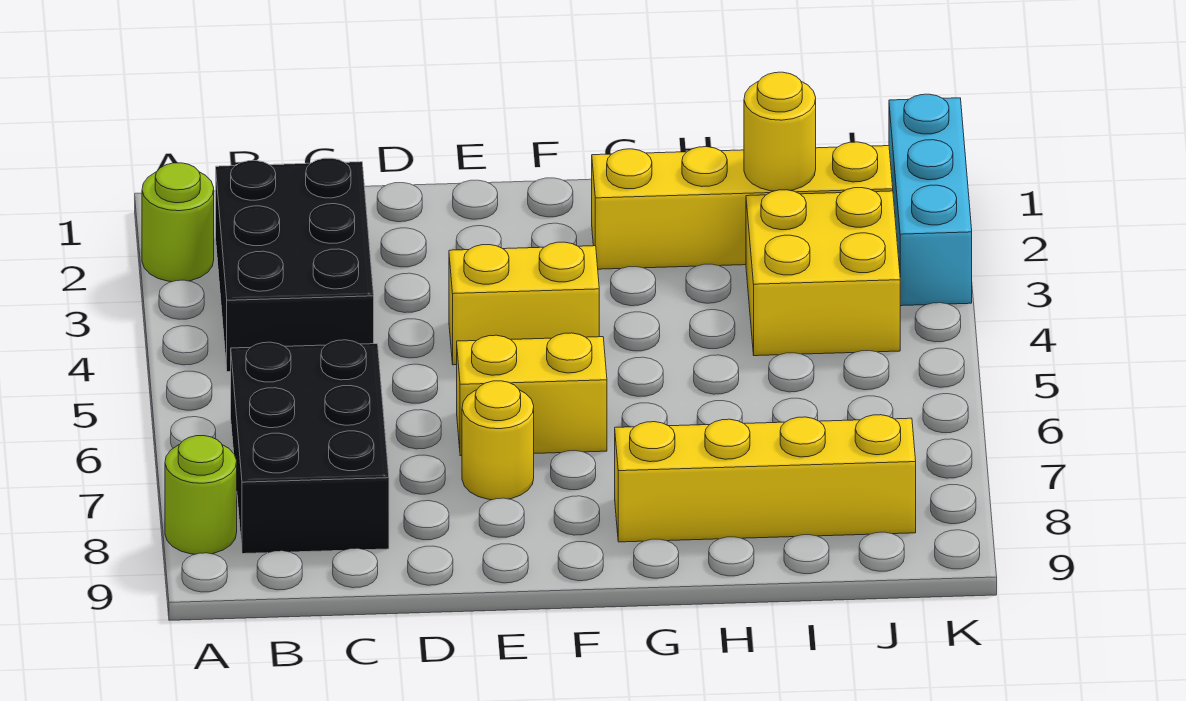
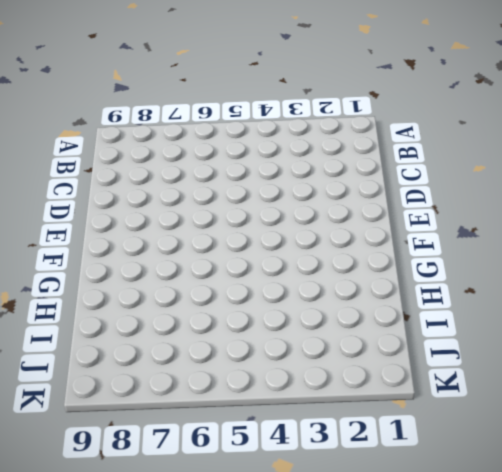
none -> lime round brick A2 level 1
none -> lime round brick A8 level 1
none -> black brick B2:C4 level 1

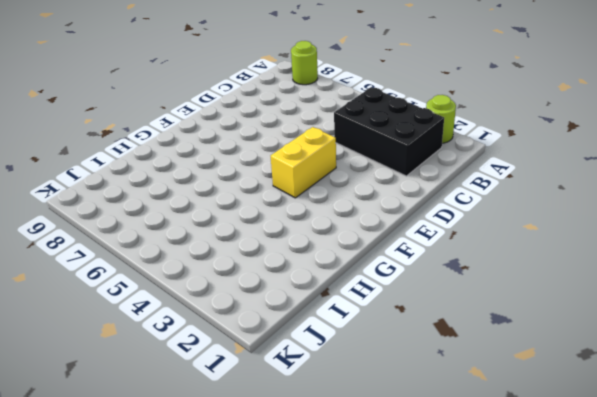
none -> black brick B6:C8 level 1
none -> yellow brick E6:F6 level 1
none -> yellow round brick E7 level 1

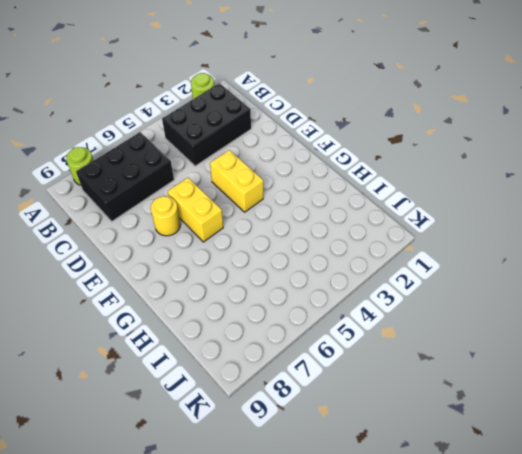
none -> yellow brick G2:J2 level 1
none -> yellow brick G8:J8 level 1
none -> yellow brick I3:J4 level 1

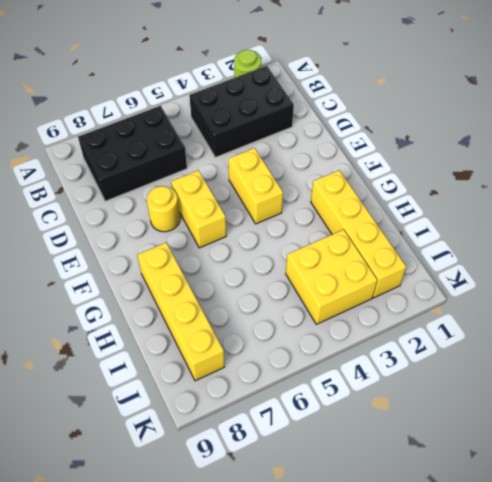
none -> lime round brick A8 level 1
none -> cyan brick K1:K3 level 1
none -> yellow round brick I2 level 2

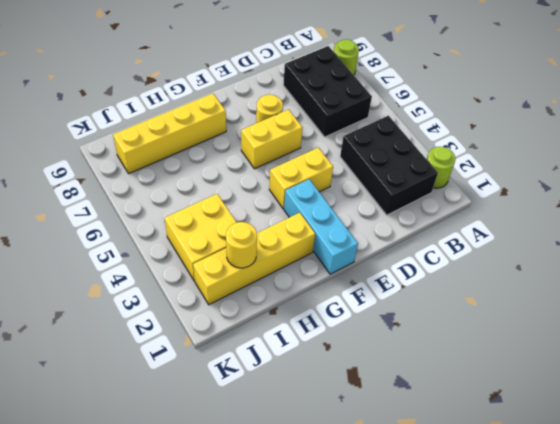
cyan brick F1:F3 level 1 -> cyan brick K1:K3 level 1

